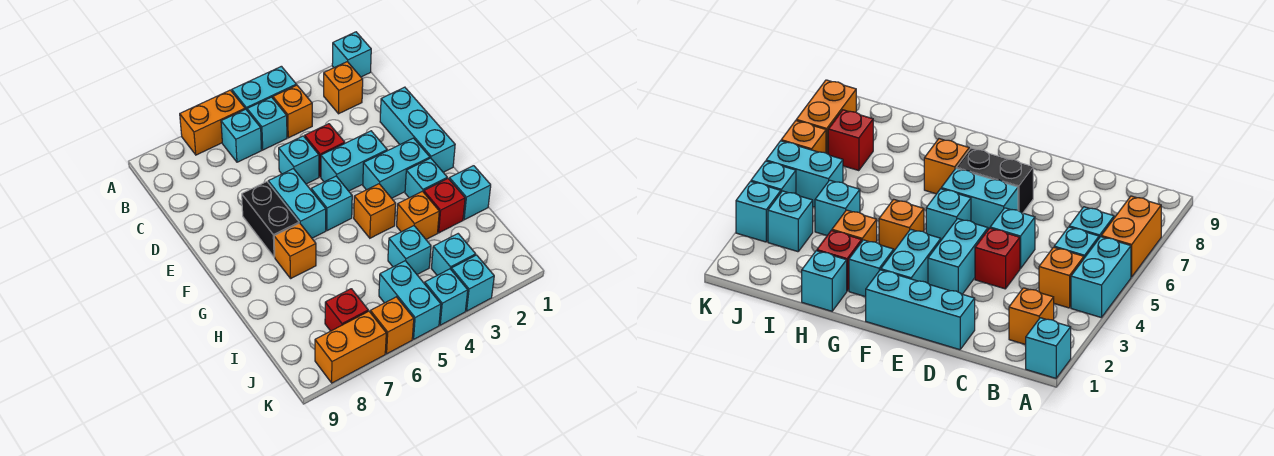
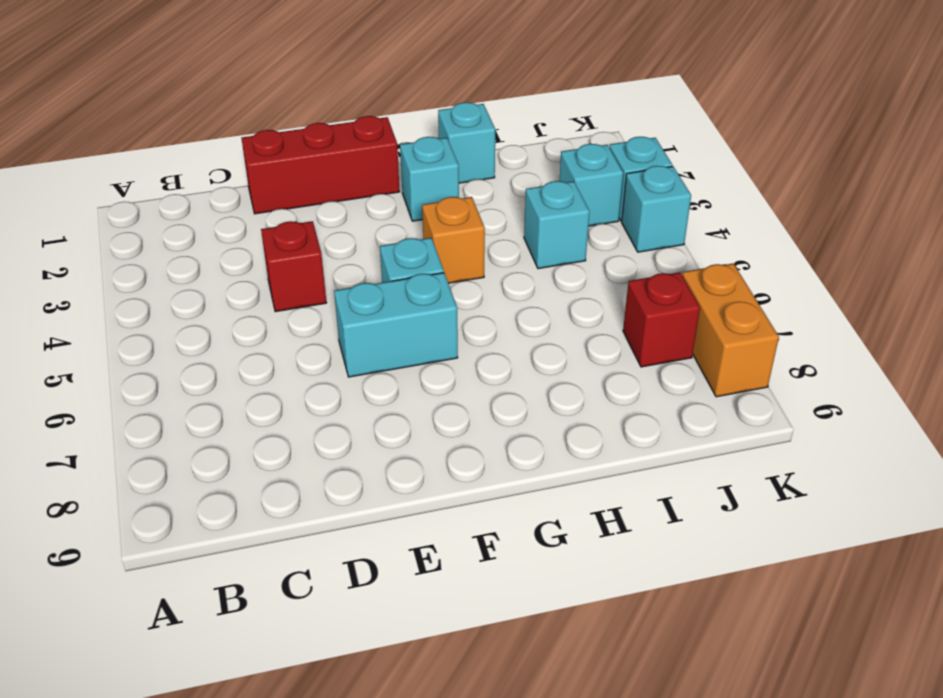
red brick D1:F1 level 1 -> cyan brick D1:F1 level 1
none -> cyan brick A1 level 1
none -> cyan brick A4:A5 level 1
none -> orange brick A6:A7 level 1

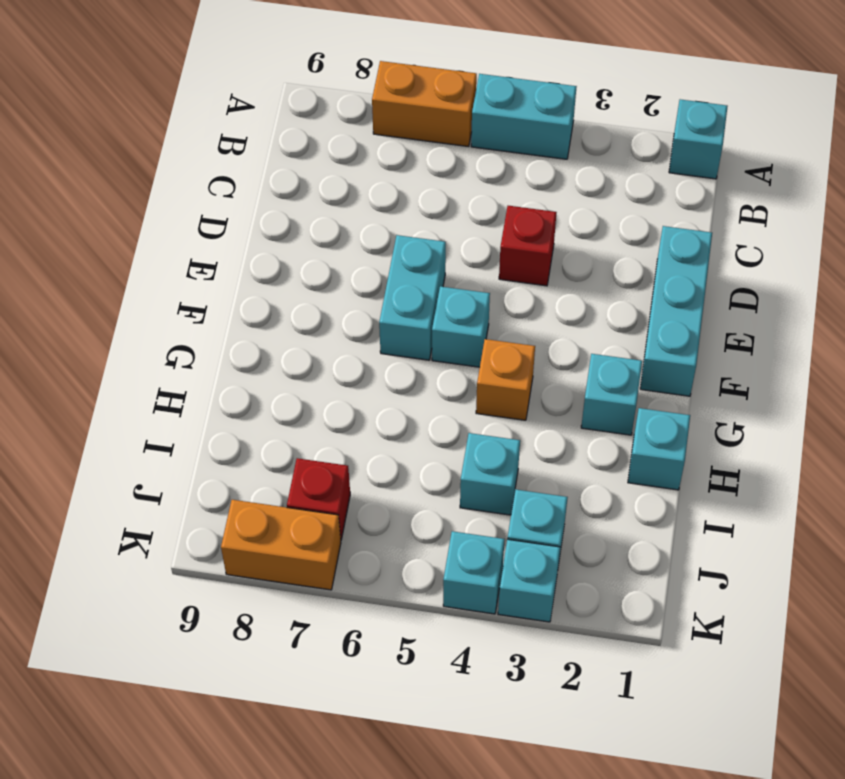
none -> orange brick B2 level 1
none -> orange brick B4 level 1
none -> cyan brick B5 level 1

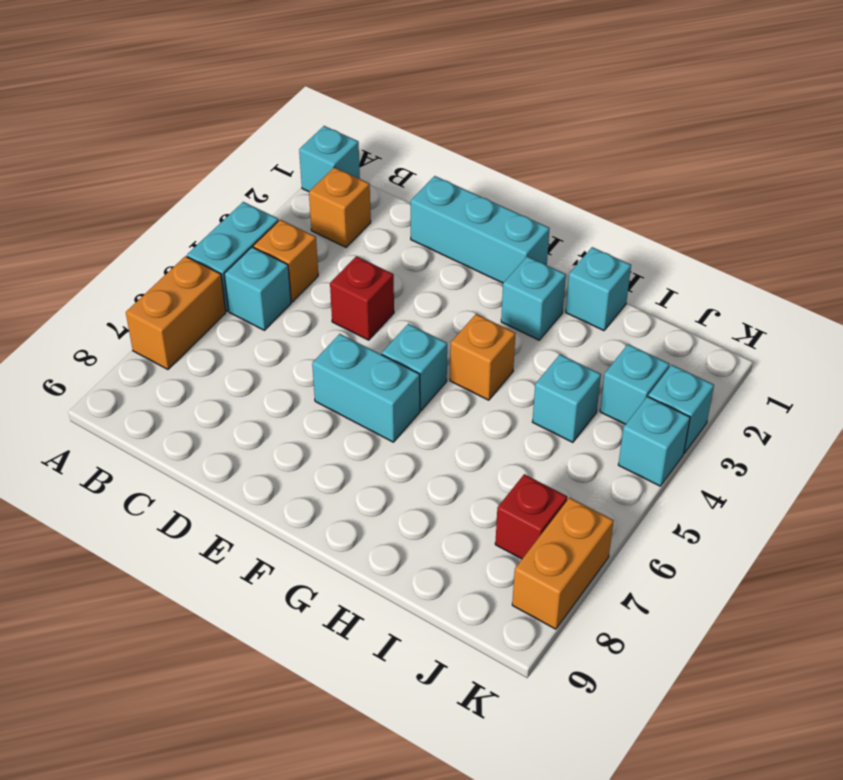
none -> cyan brick B6 level 1
none -> cyan brick D5 level 1
none -> cyan brick E3:E4 level 1

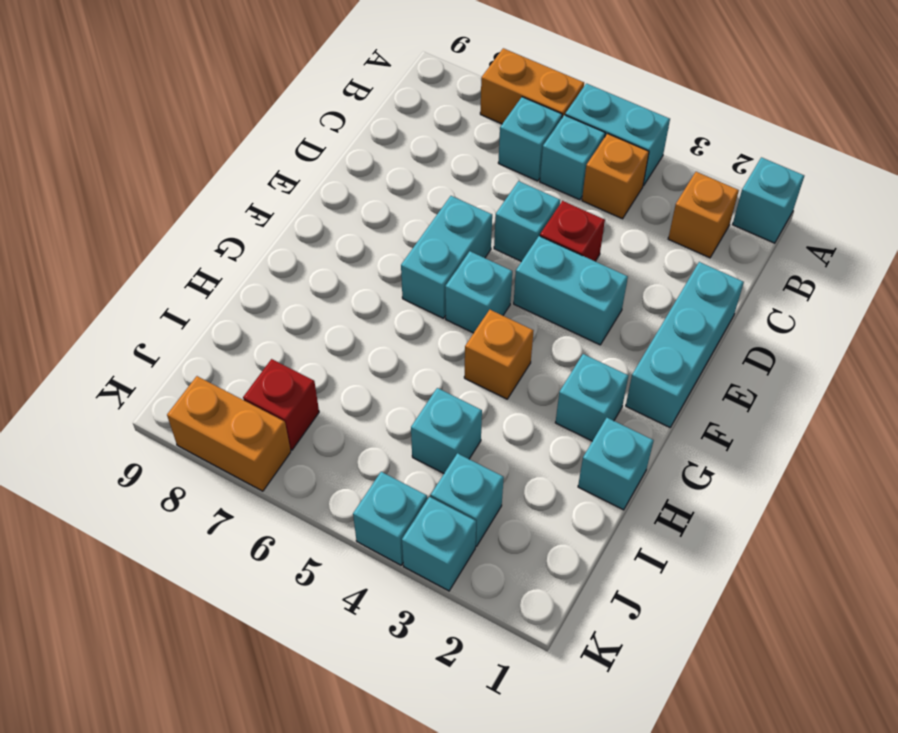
none -> black brick E7:F7 level 1
none -> cyan brick F2:F3 level 1
none -> orange brick G7 level 1

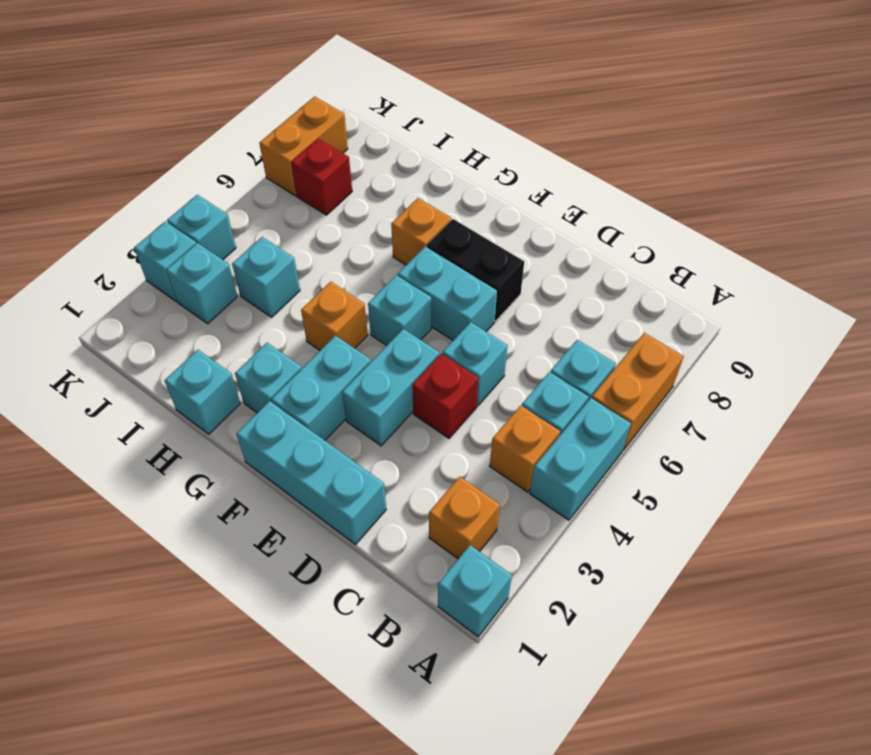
none -> red brick H2 level 1
none -> orange brick H3 level 1
none -> cyan brick J5:K5 level 1

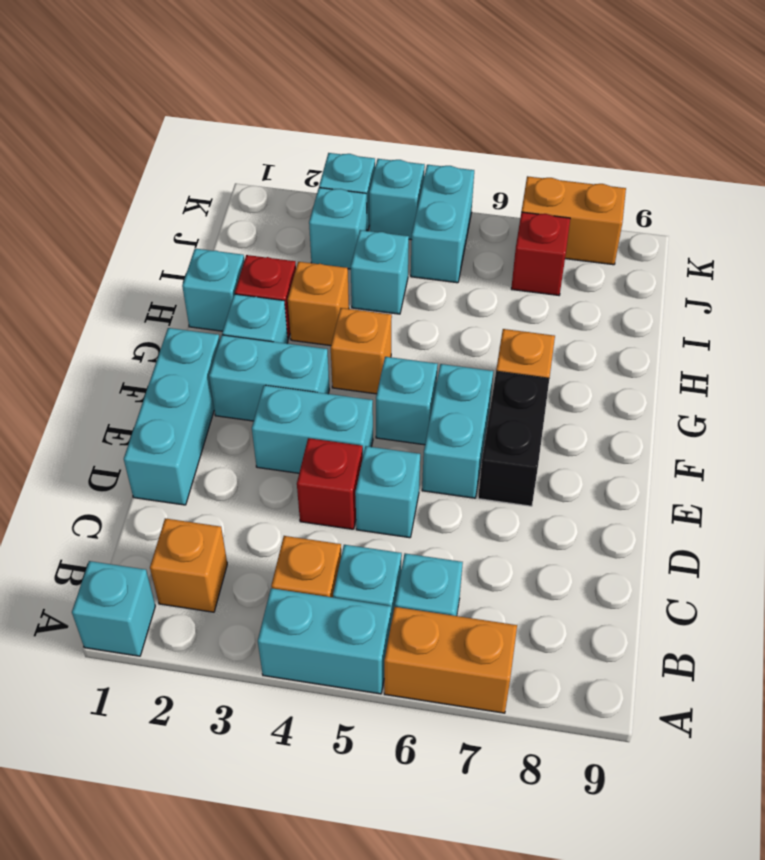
none -> orange brick K6 level 1

